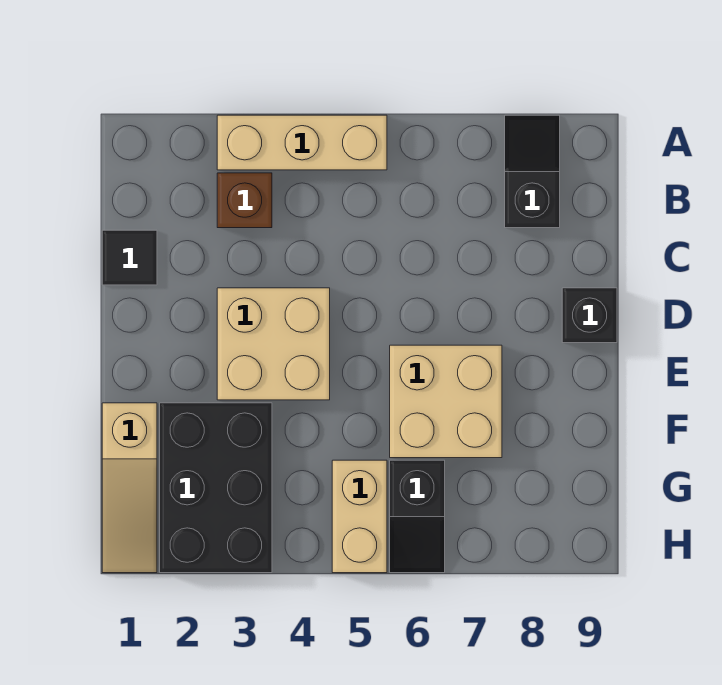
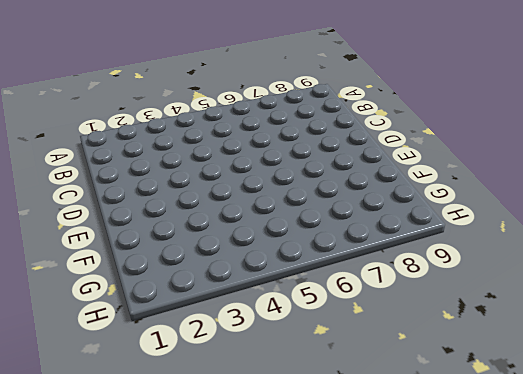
none -> tan brick A3:A5 level 1
none -> black slope A8:B8 level 1 top B

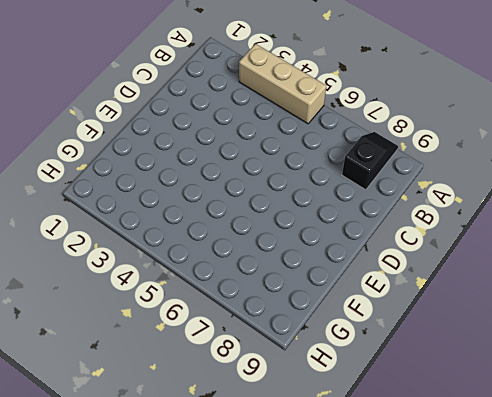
none -> brown brick B3 level 1
none -> black tile C1 level 1

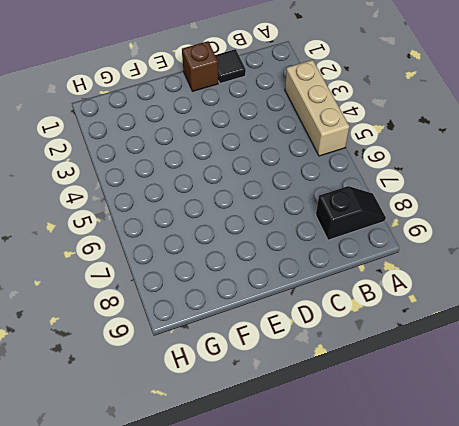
brown brick D1 level 1 -> brown brick B3 level 1
none -> tan brick D3:E4 level 1
none -> black brick D9 level 1

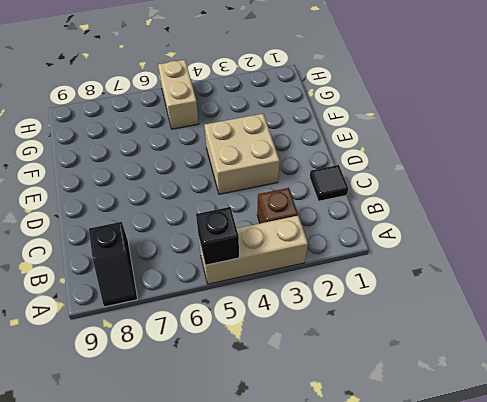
black brick A5 level 2 -> black brick D9 level 1
none -> tan brick E6:F7 level 1
none -> tan slope F1:H1 level 1 top F

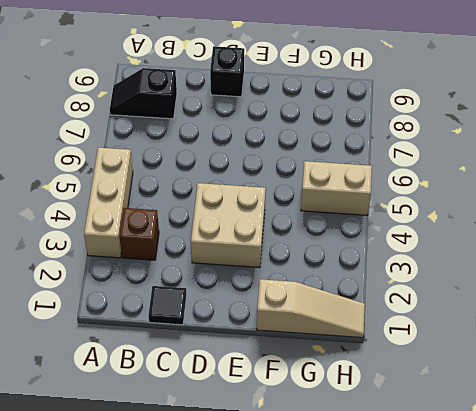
none -> tan brick E6:F7 level 1
none -> black brick F2:H3 level 1

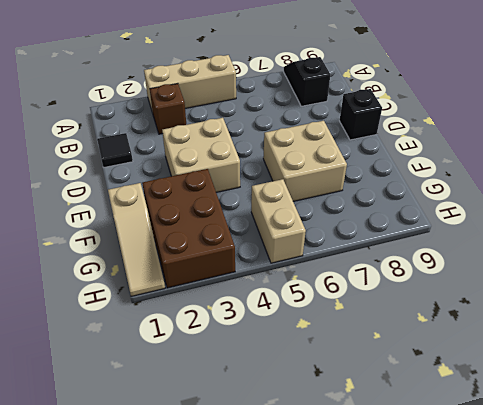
brown brick F2:H3 level 1 -> black brick F2:H3 level 1
none -> black slope G6:H6 level 1 top G

